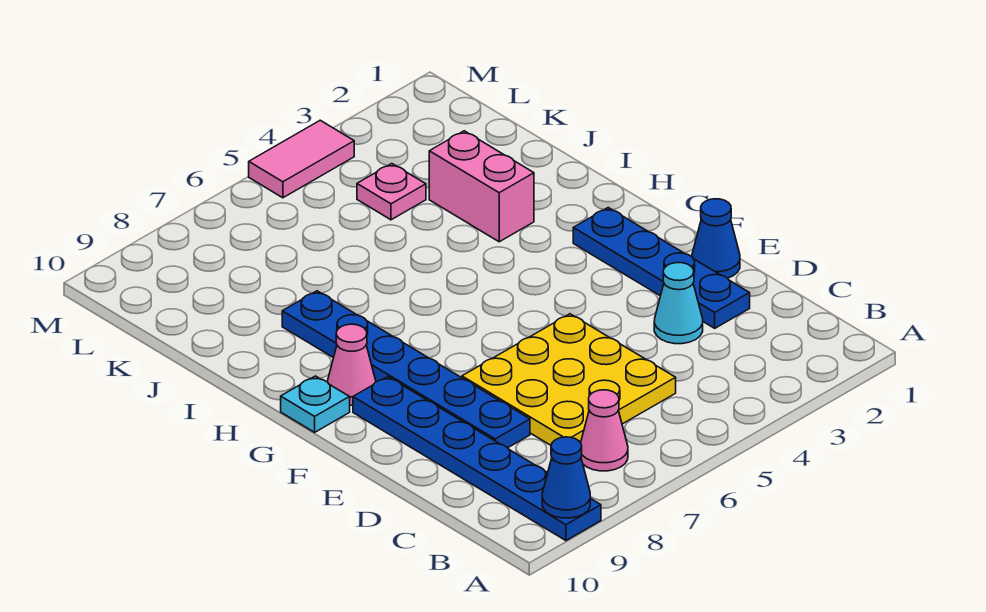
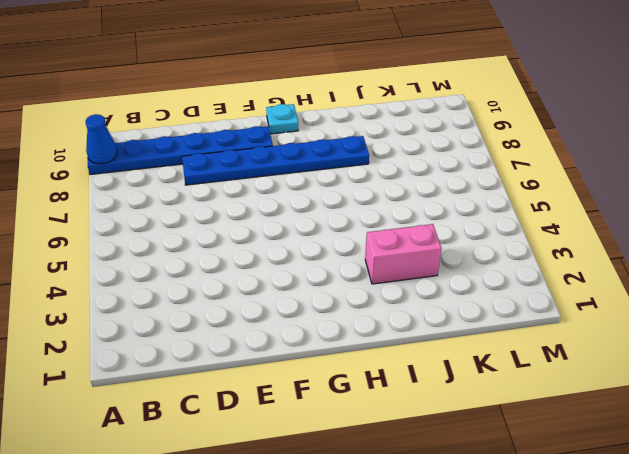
none -> pink cone B7 level 1
none -> yellow plate C5:E7 level 1
none -> blue plate D2:G2 level 1

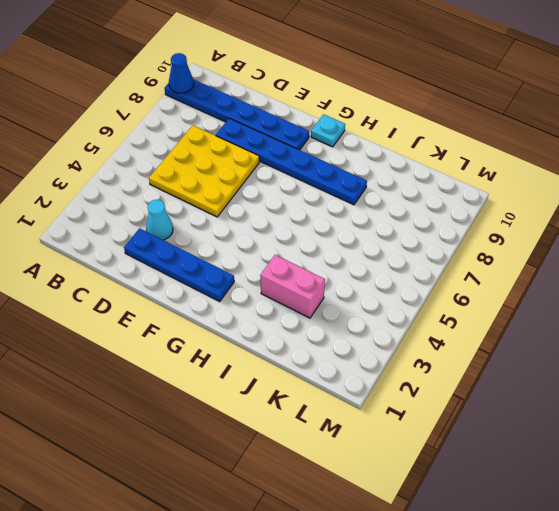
none -> pink cone B7 level 1
none -> blue cone E1 level 1
none -> pink cone G9 level 1

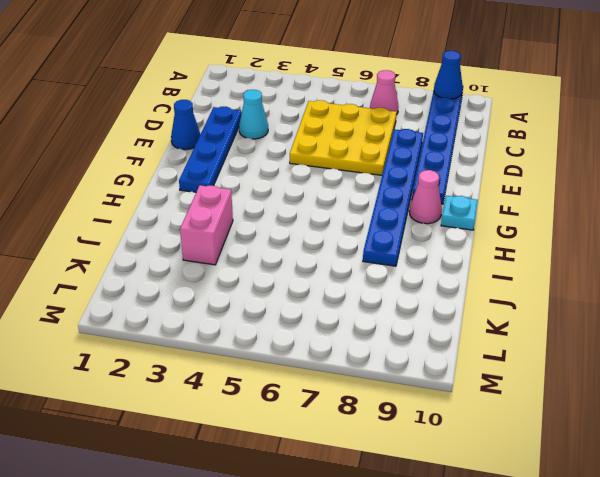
none -> pink plate K4 level 1
none -> pink tile M4:M5 level 1

